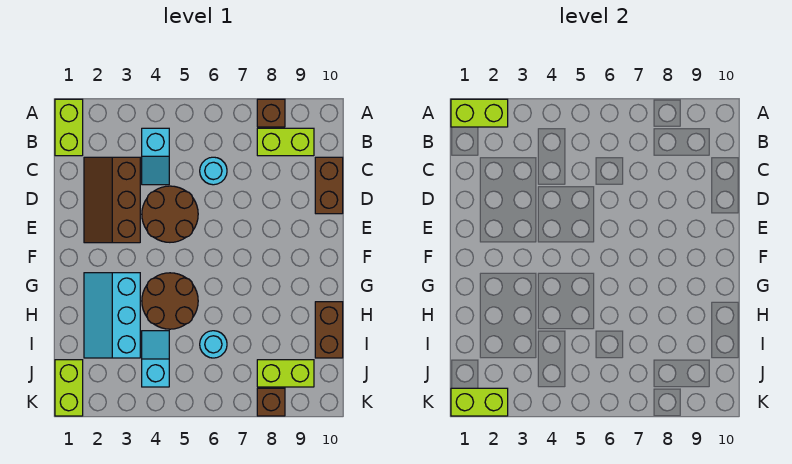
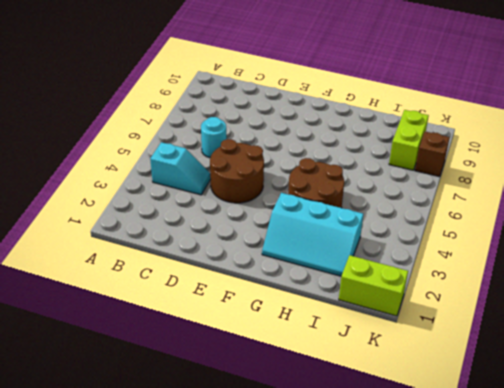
none -> lime brick A1:B1 level 1
none -> brown brick A8 level 1
none -> lime brick B8:B9 level 1

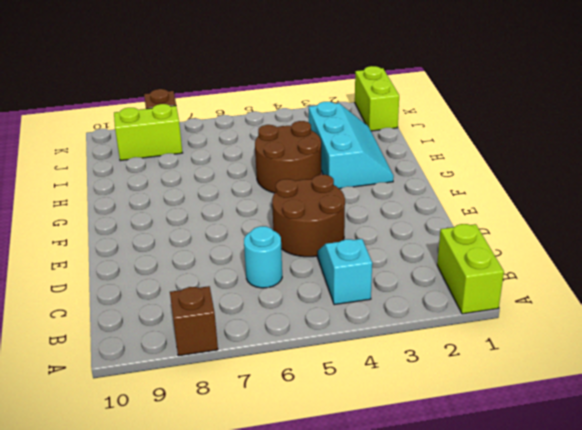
none -> lime brick B8:B9 level 1
none -> brown slope C2:E3 level 1 top 3
none -> brown brick C10:D10 level 1

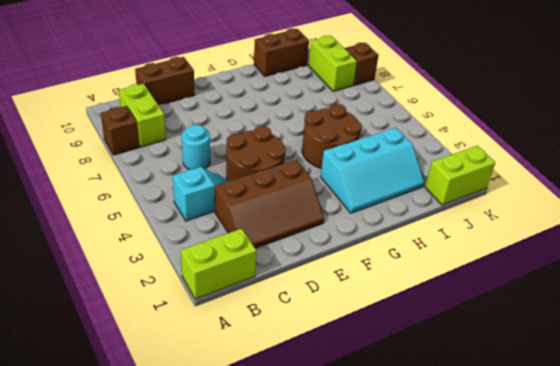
none -> cyan slope I4:J4 level 1 top J
none -> cyan round brick I6 level 1
none -> lime brick A1:A2 level 2

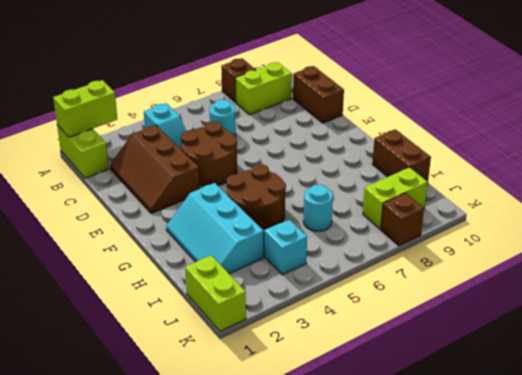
none -> lime brick K1:K2 level 2

